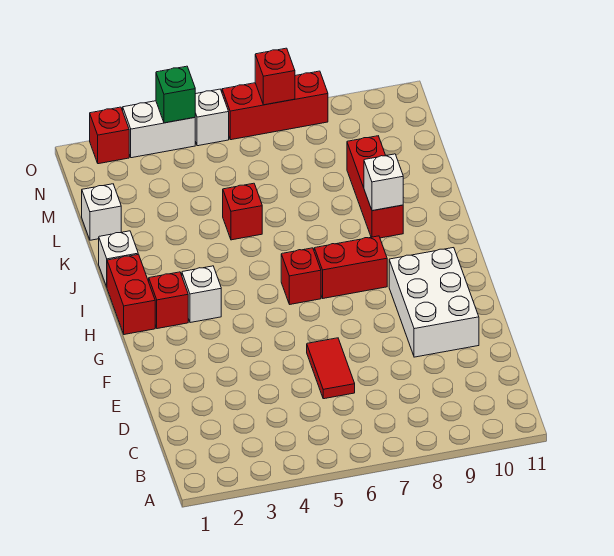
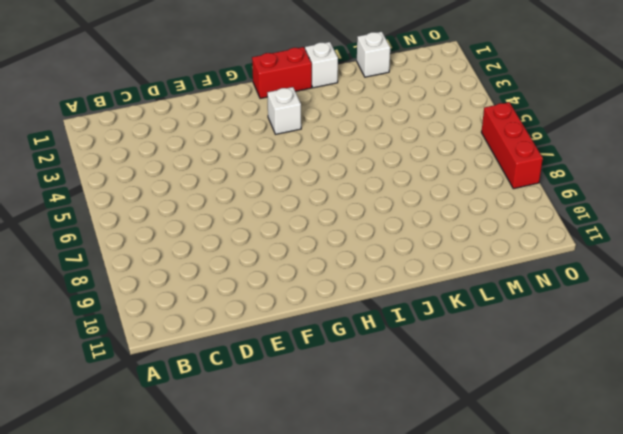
none -> red tile D6:E6 level 1
none -> white brick E9:G10 level 1
none -> red brick H2 level 1

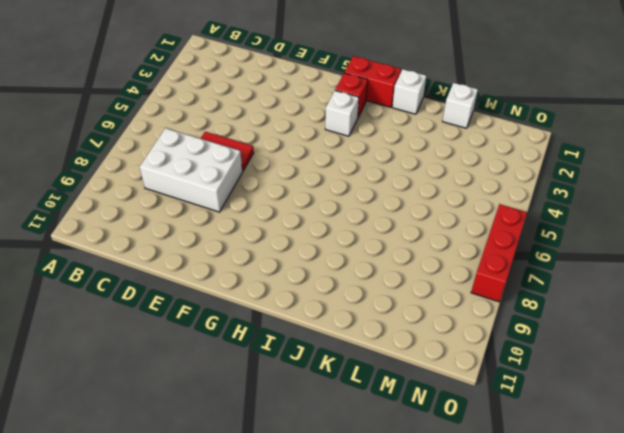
white brick C7:E8 level 1 -> white brick E9:G10 level 1
none -> red brick H6 level 1
none -> red brick H7:H8 level 1
none -> red brick J9:L9 level 1

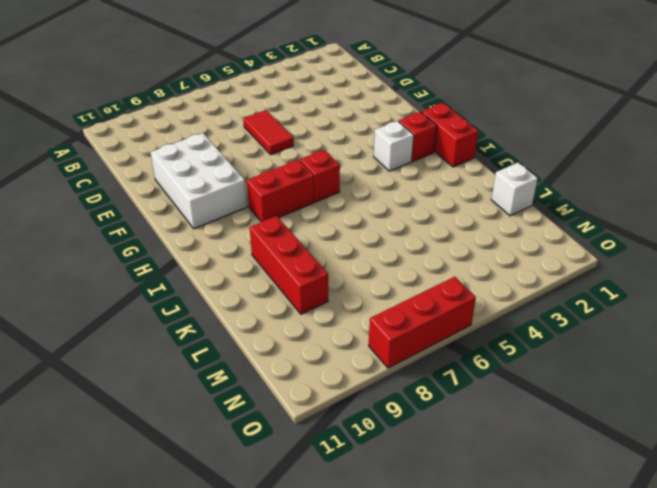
none -> white brick J1 level 1
none -> red brick K5 level 1
none -> red brick O2 level 1

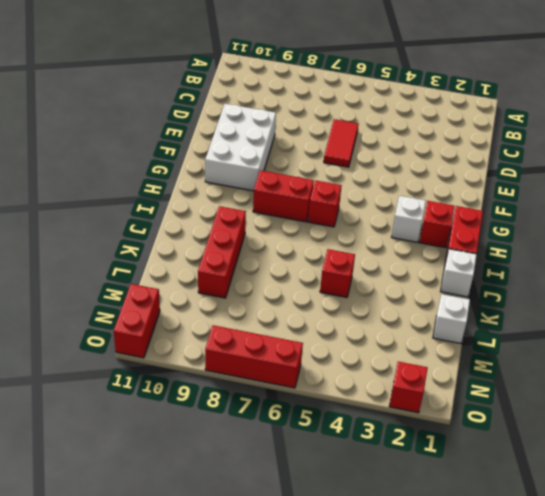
red brick N11:O11 level 1 -> none
none -> white brick O3:O4 level 1
none -> white brick O5 level 1
none -> white brick J9 level 2

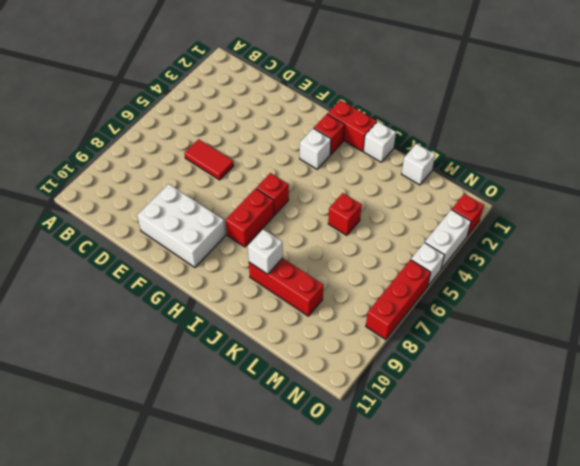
none -> green brick O4 level 2
none -> red brick O7 level 2

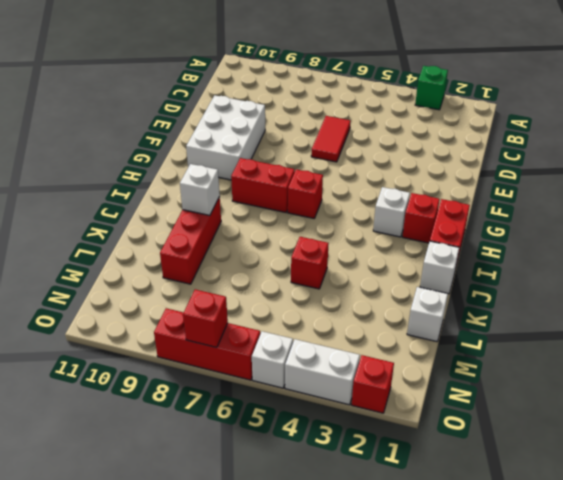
green brick A3 level 1 -> green brick O4 level 2

